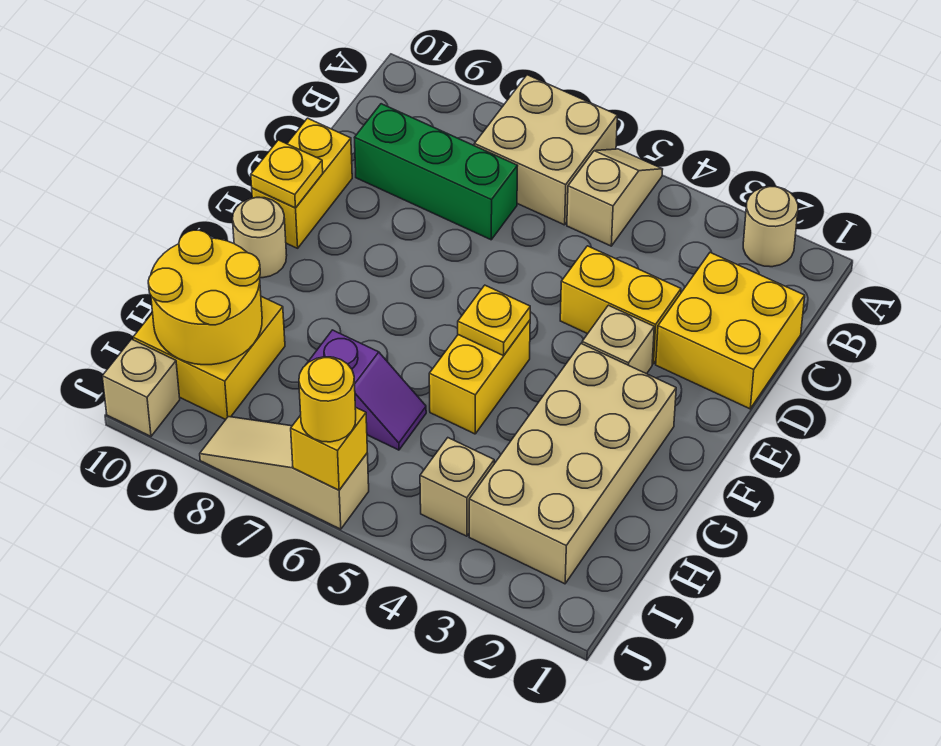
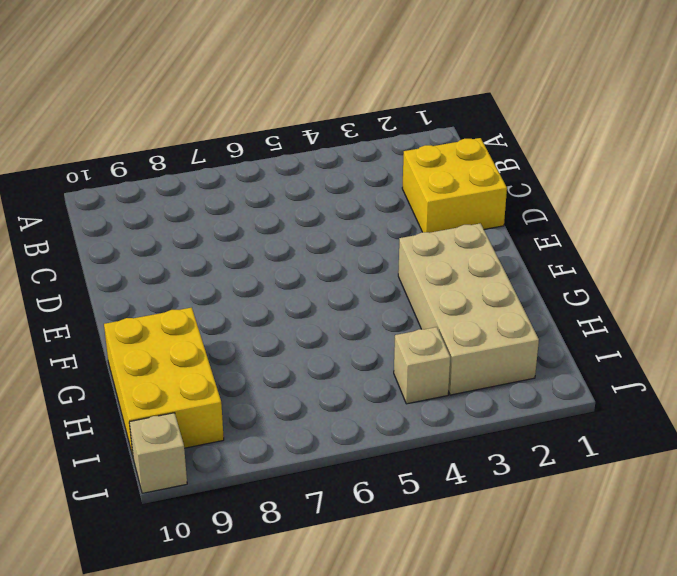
yellow brick G9:I10 level 1 -> yellow brick H9:I10 level 1
none -> tan round brick A2 level 1
none -> tan slope A5:B5 level 1 top B
none -> tan brick A6:B7 level 1

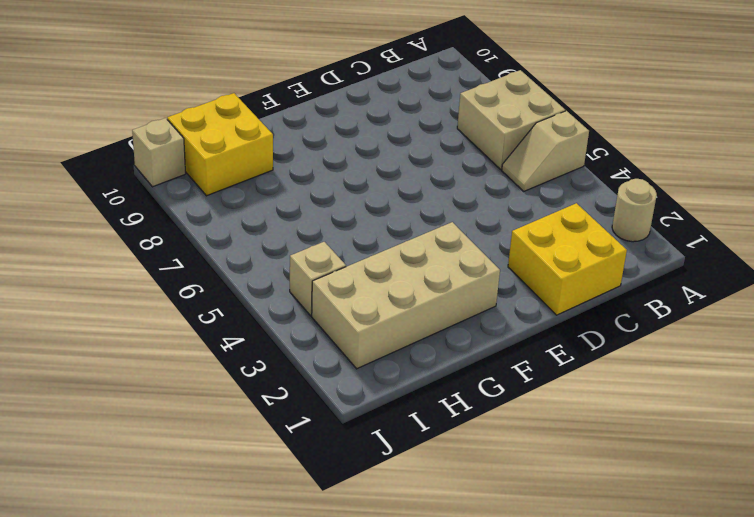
tan slope A5:B5 level 1 top A -> tan slope A5:B5 level 1 top B
none -> green brick C7:C9 level 1
none -> yellow brick D3:D4 level 1
none -> yellow brick D10:E10 level 1

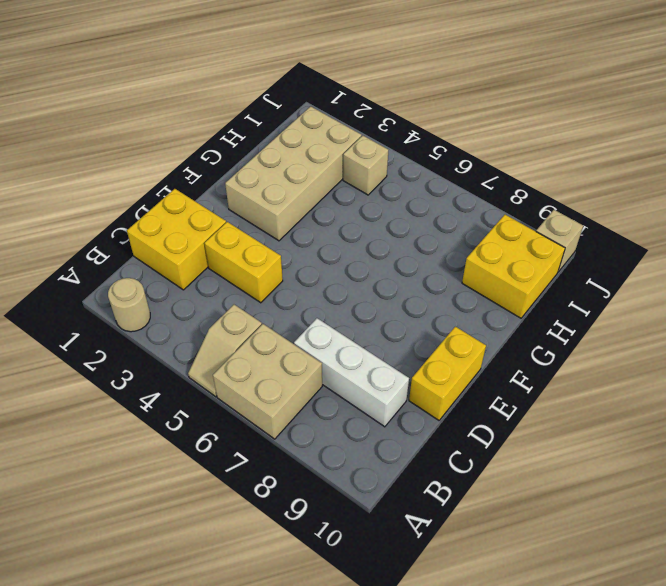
white brick C7:C9 level 1 -> green brick C7:C9 level 1
none -> tan brick E3 level 1
none -> yellow brick F5:G5 level 1
none -> tan round brick F10 level 1

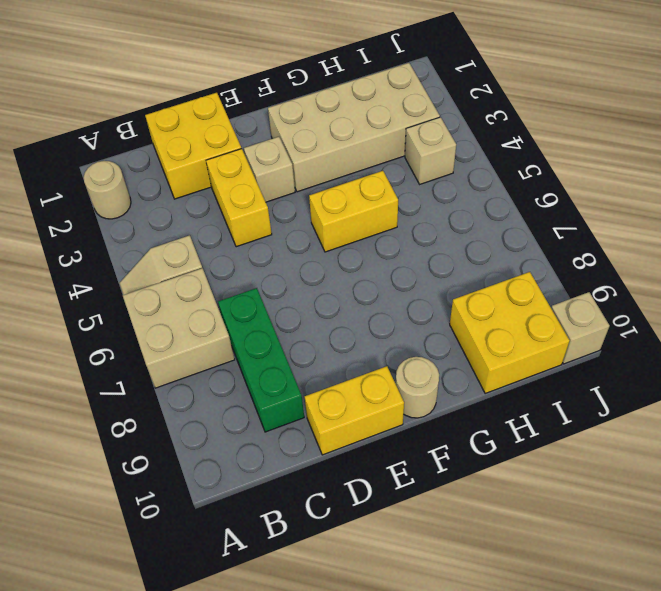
none -> purple slope H6:H7 level 1 top 7
none -> tan slope J6:J8 level 1 top 6
none -> yellow plate E10 level 2

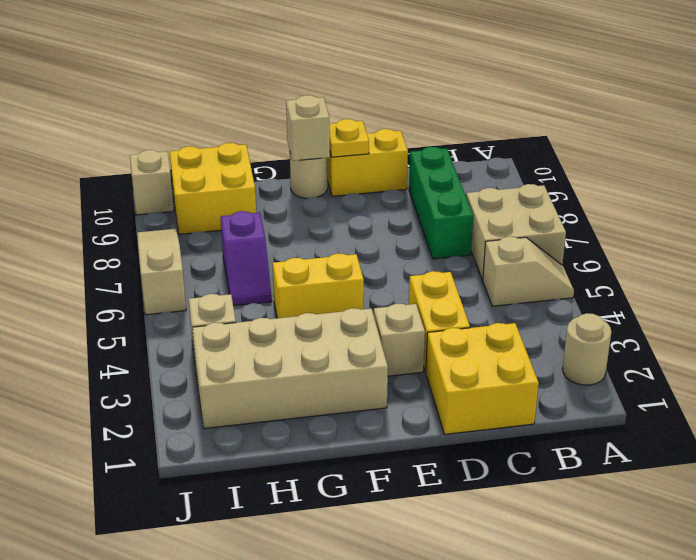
tan brick F10 level 2 -> none
none -> yellow plate F5 level 2
none -> yellow round brick H9:I10 level 2
none -> yellow brick J6 level 2

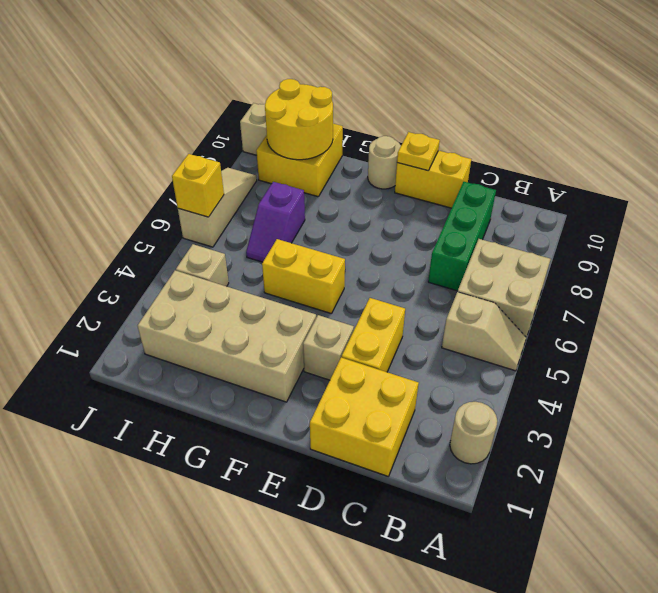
none -> yellow plate F5 level 2
none -> yellow round brick J6 level 3

